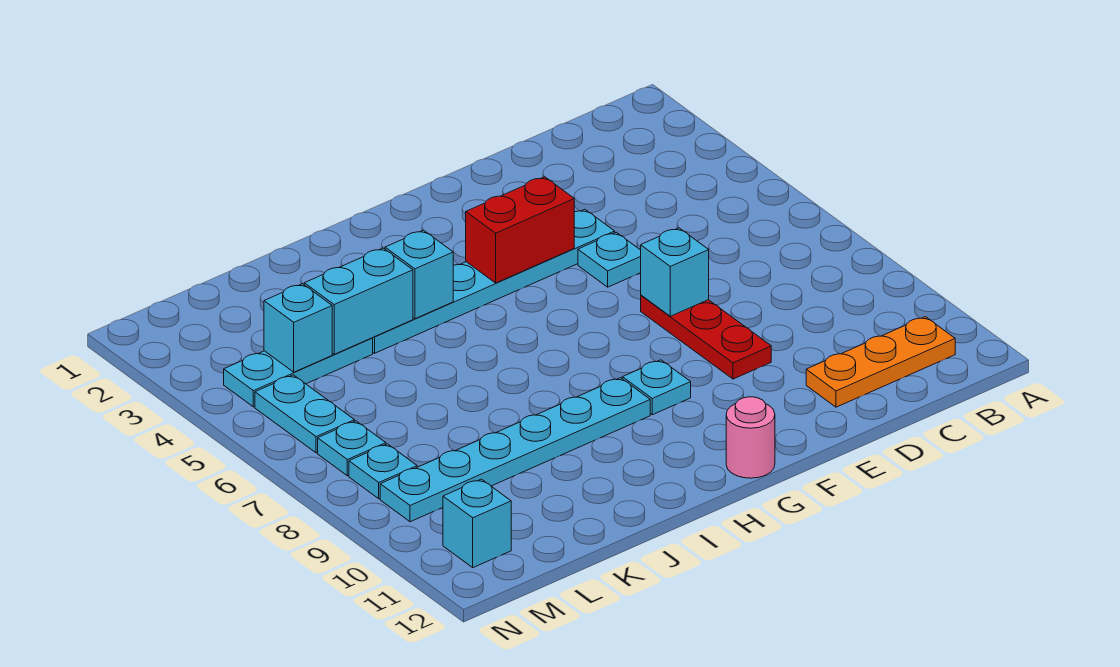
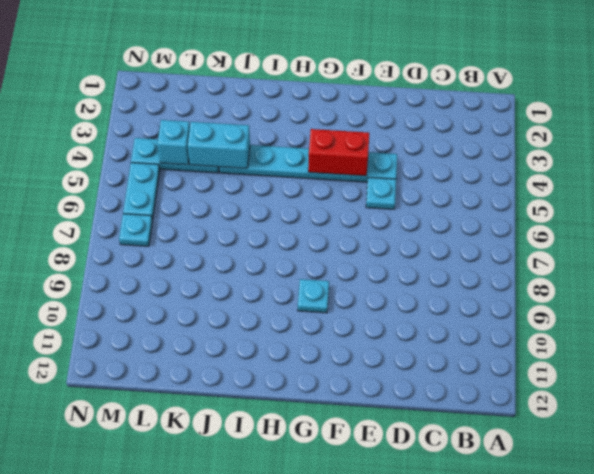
none -> orange plate B11:D11 level 1
none -> red plate E7:E9 level 1
none -> pink round brick G12 level 1

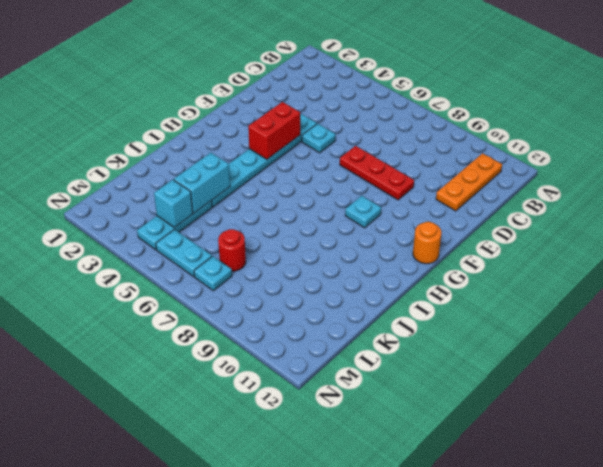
orange round brick G12 level 1 -> pink round brick G12 level 1
red round brick L7 level 1 -> none
none -> cyan plate H9:M9 level 1
none -> cyan plate M8 level 1
none -> cyan brick M11 level 1

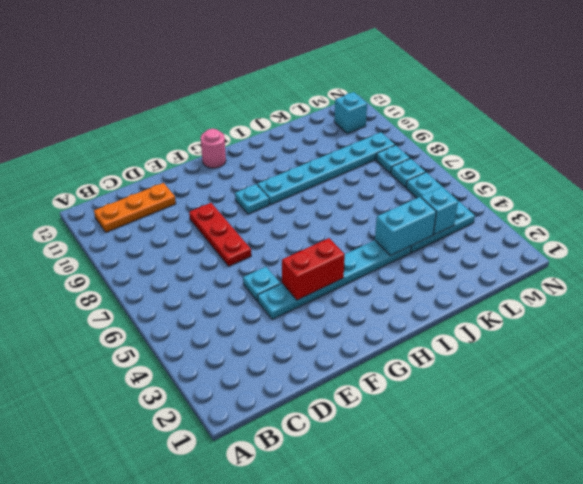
none -> cyan brick E7 level 2
none -> cyan brick I4 level 2

